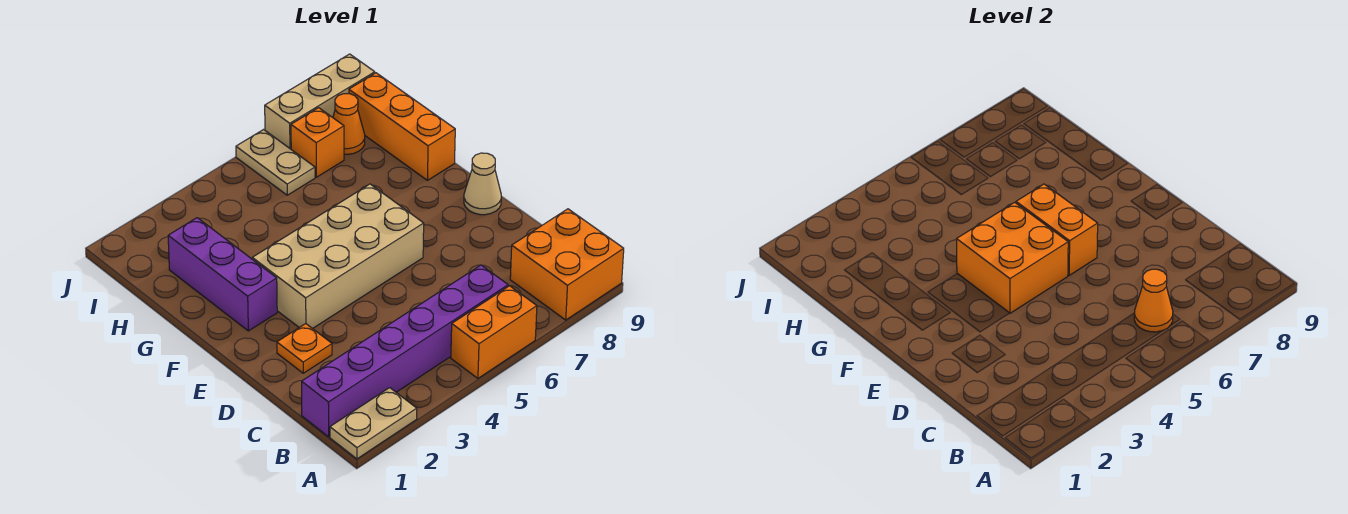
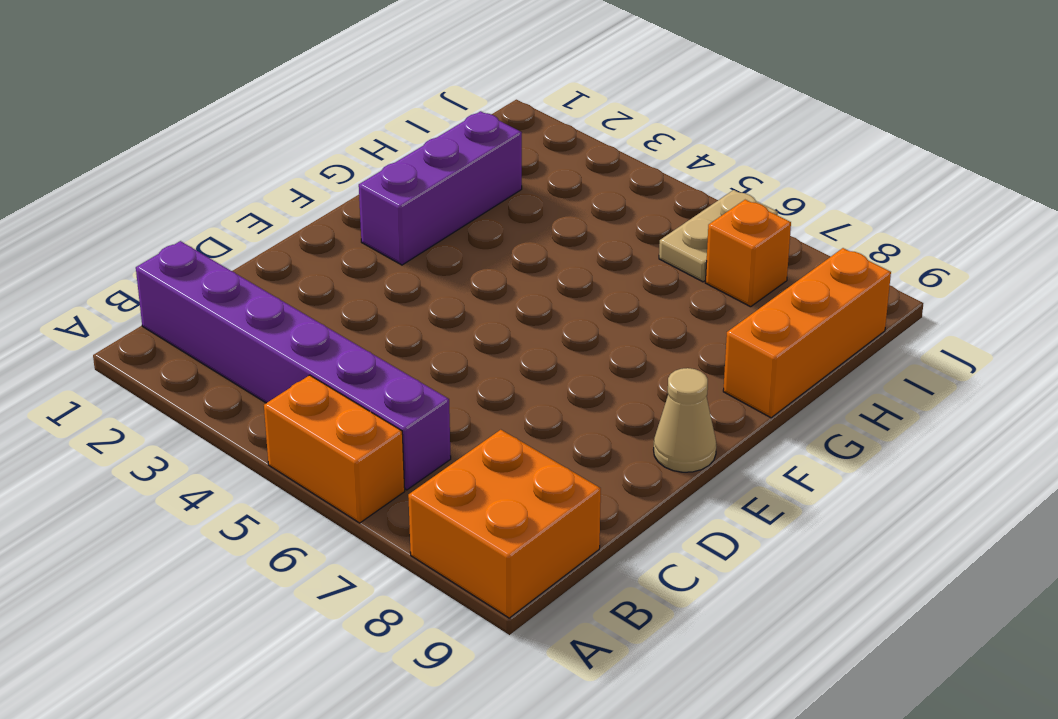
none -> tan plate A1:A2 level 1
none -> orange plate D2 level 1
none -> tan brick E3:F6 level 1

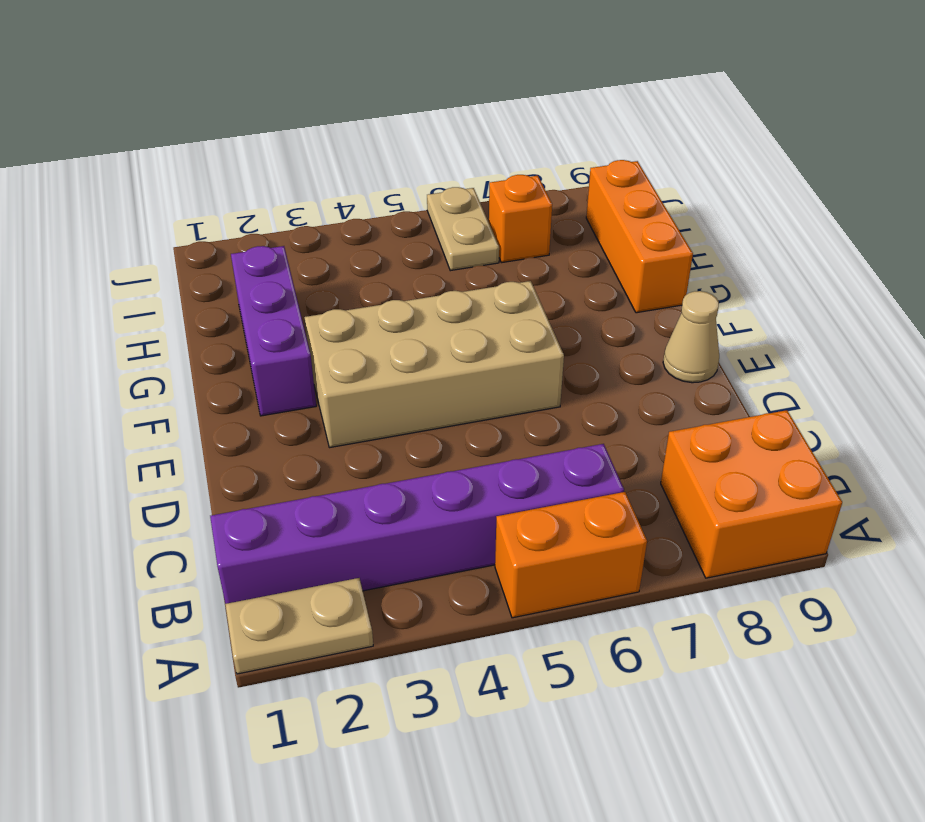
none -> orange plate D2 level 1
none -> orange cone I8 level 1
none -> tan brick J7:J9 level 1

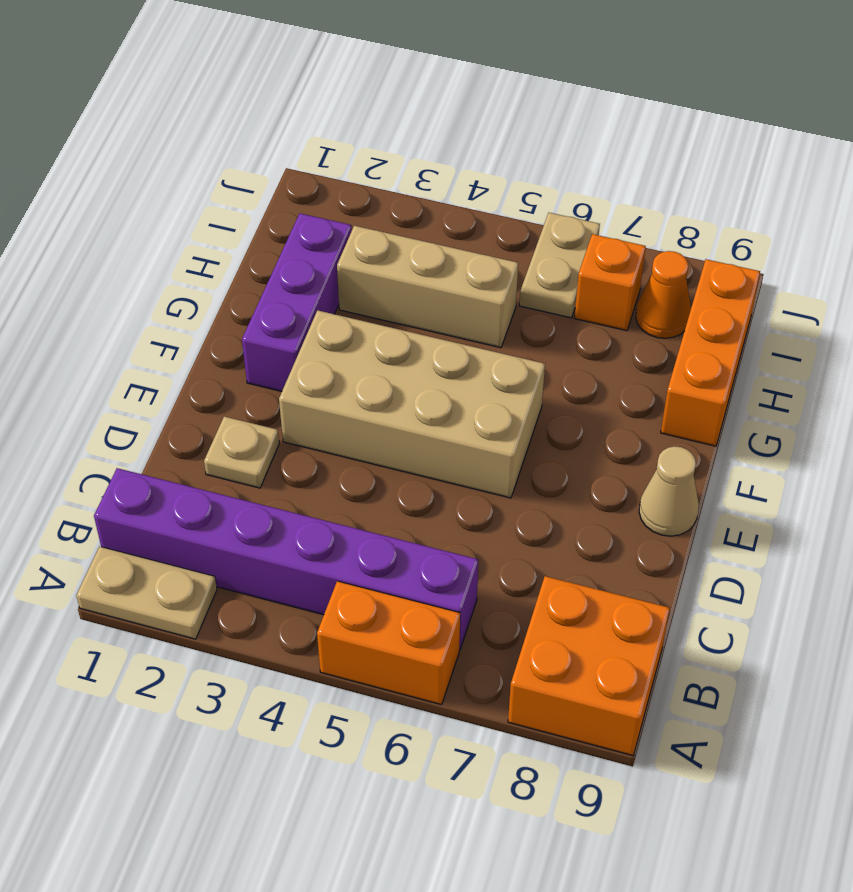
tan plate D2 level 1 -> orange plate D2 level 1
tan brick H3:H5 level 1 -> tan brick J7:J9 level 1
none -> orange cone B6 level 2
none -> orange brick E4:F5 level 2
none -> orange brick E6:F6 level 2

